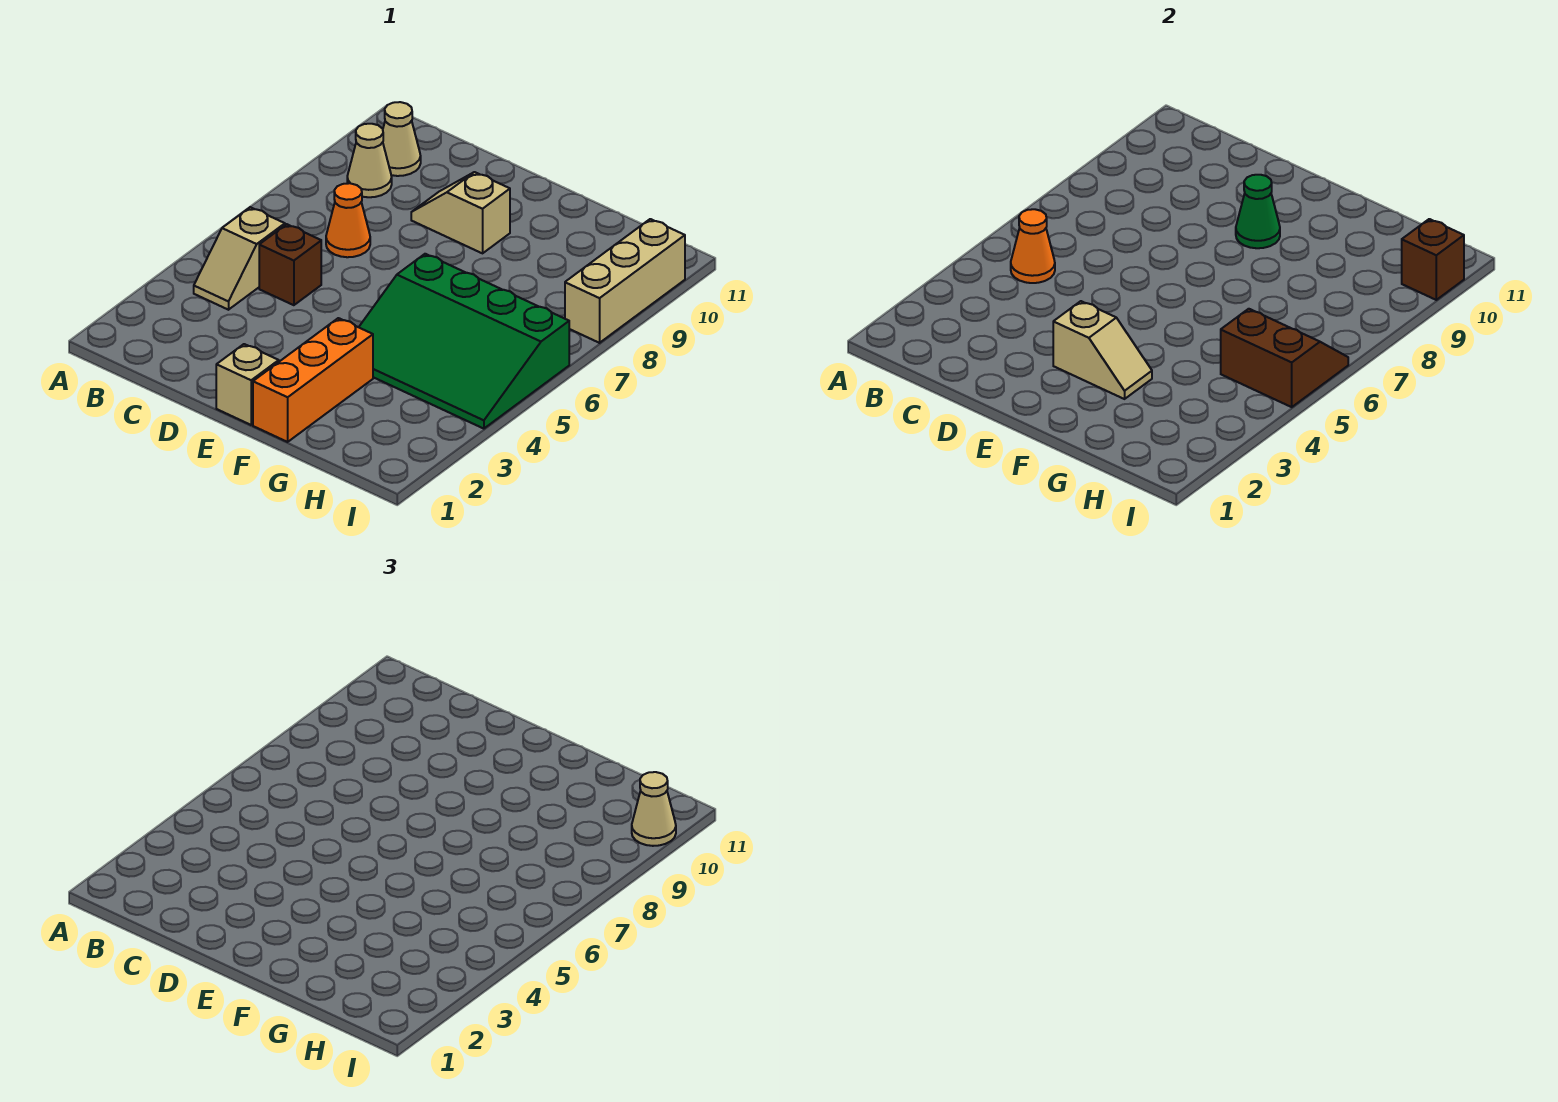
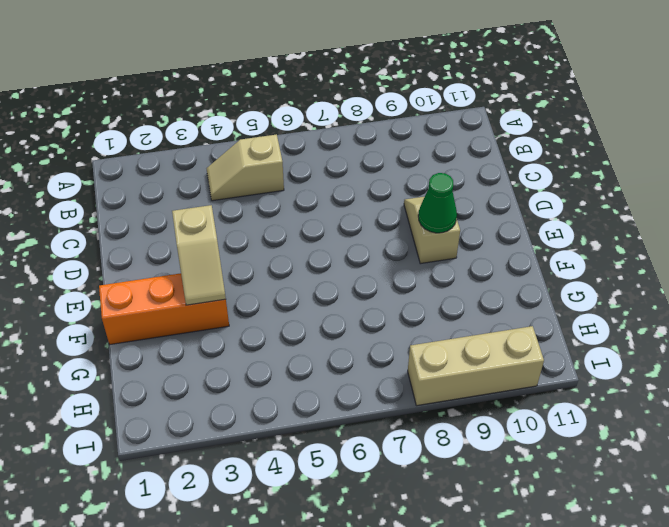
none -> tan cone B9 level 1
none -> tan cone B10 level 1
none -> brown brick C5 level 1

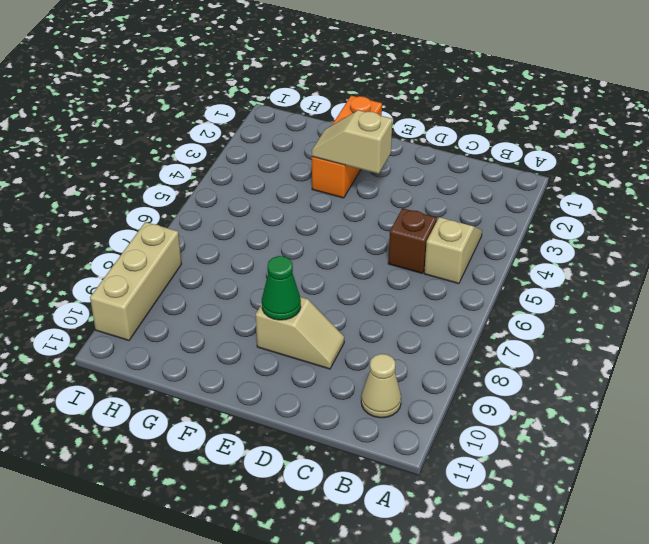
none -> tan cone B9 level 1
none -> orange cone C7 level 1
none -> tan brick E1 level 1

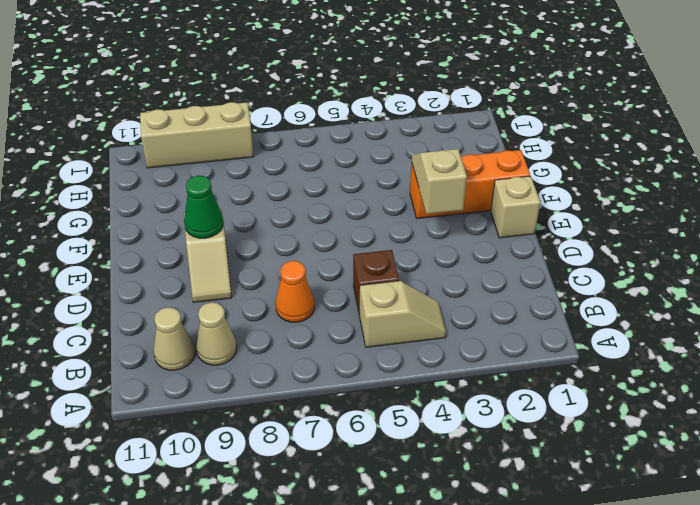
none -> green slope F4:I6 level 1 top 6
none -> orange cone B5 level 2
none -> brown slope H5:I6 level 2 top 5

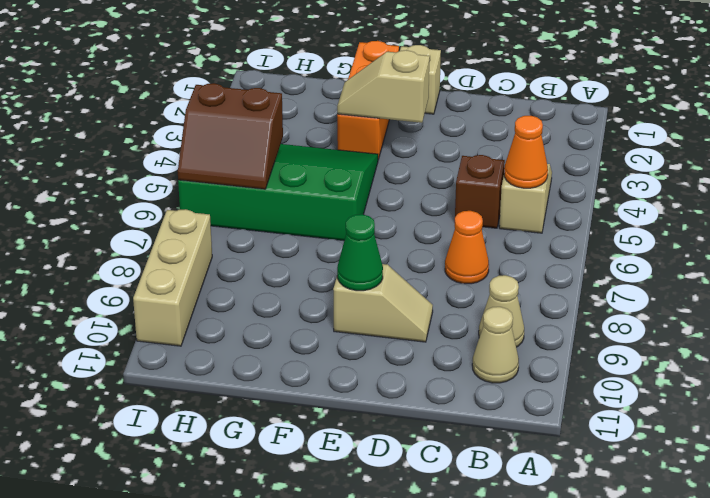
none -> brown brick I10 level 2
none -> tan cone I10 level 3

